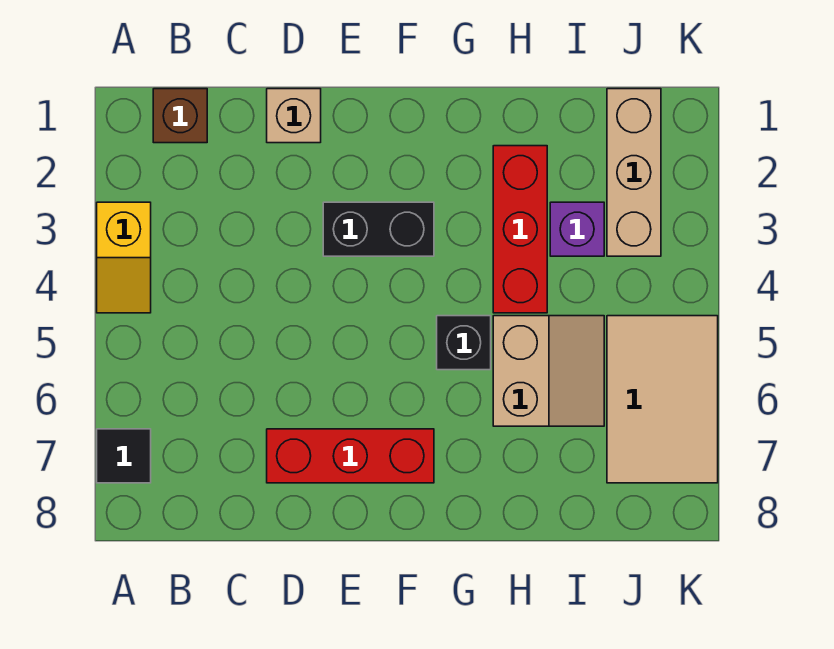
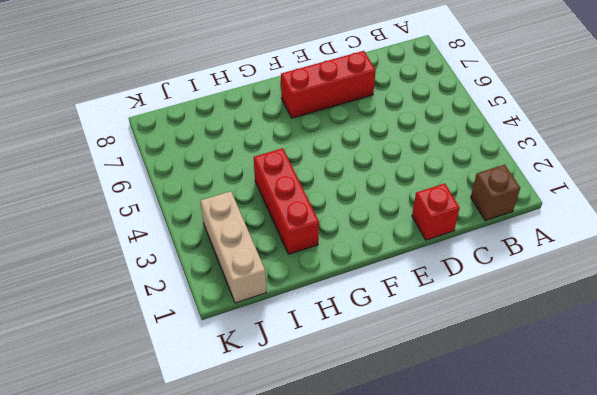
red brick D1 level 1 -> tan brick D1 level 1
none -> yellow slope A3:A4 level 1 top 3
none -> black tile A7 level 1
none -> black brick E3:F3 level 1

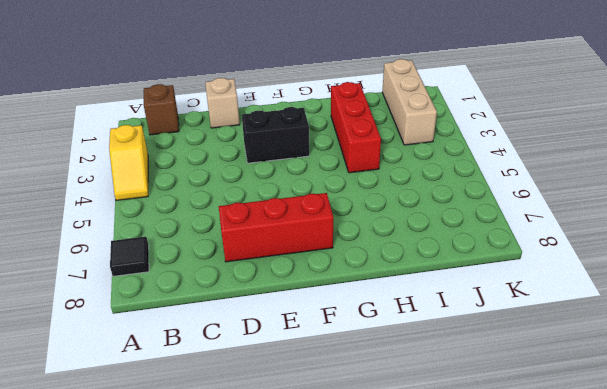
none -> black brick G5 level 1
none -> tan slope H5:I6 level 1 top H
none -> purple brick I3 level 1

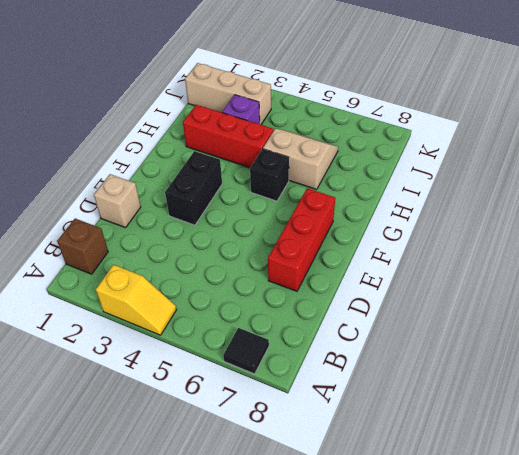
none -> tan tile J5:K7 level 1

